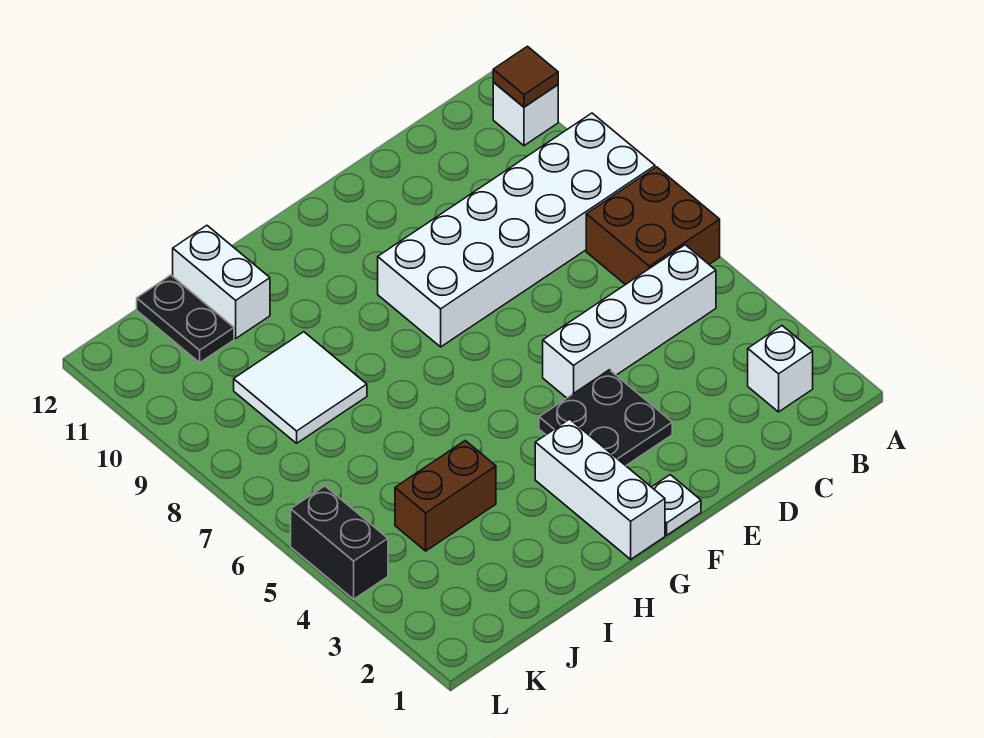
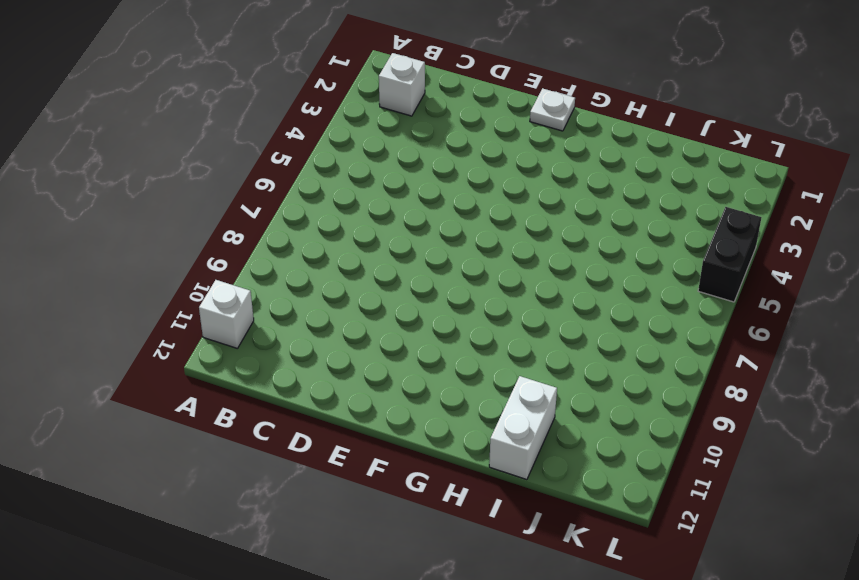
none -> brown brick A6:B7 level 1
none -> white brick A8:F9 level 1
none -> white brick B5:E5 level 1

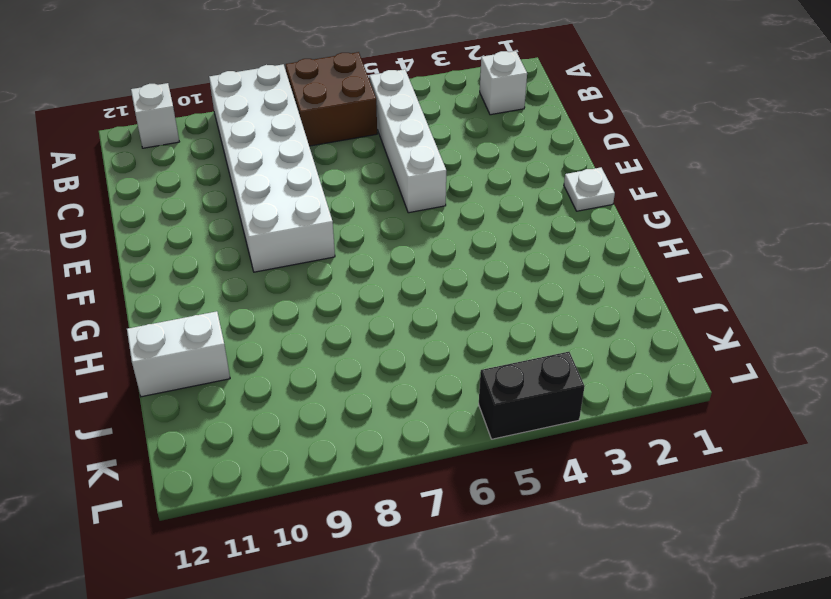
none -> black plate E3:F4 level 1
none -> white brick G1:G3 level 1
none -> brown brick I4:J4 level 1

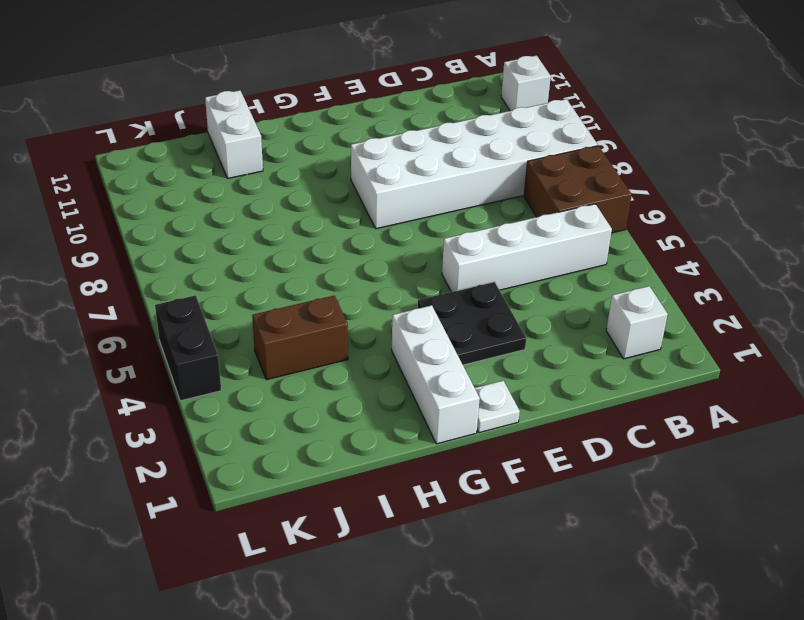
none -> white tile I8:J9 level 1
none -> black plate J11:J12 level 1
none -> brown tile A11 level 2

